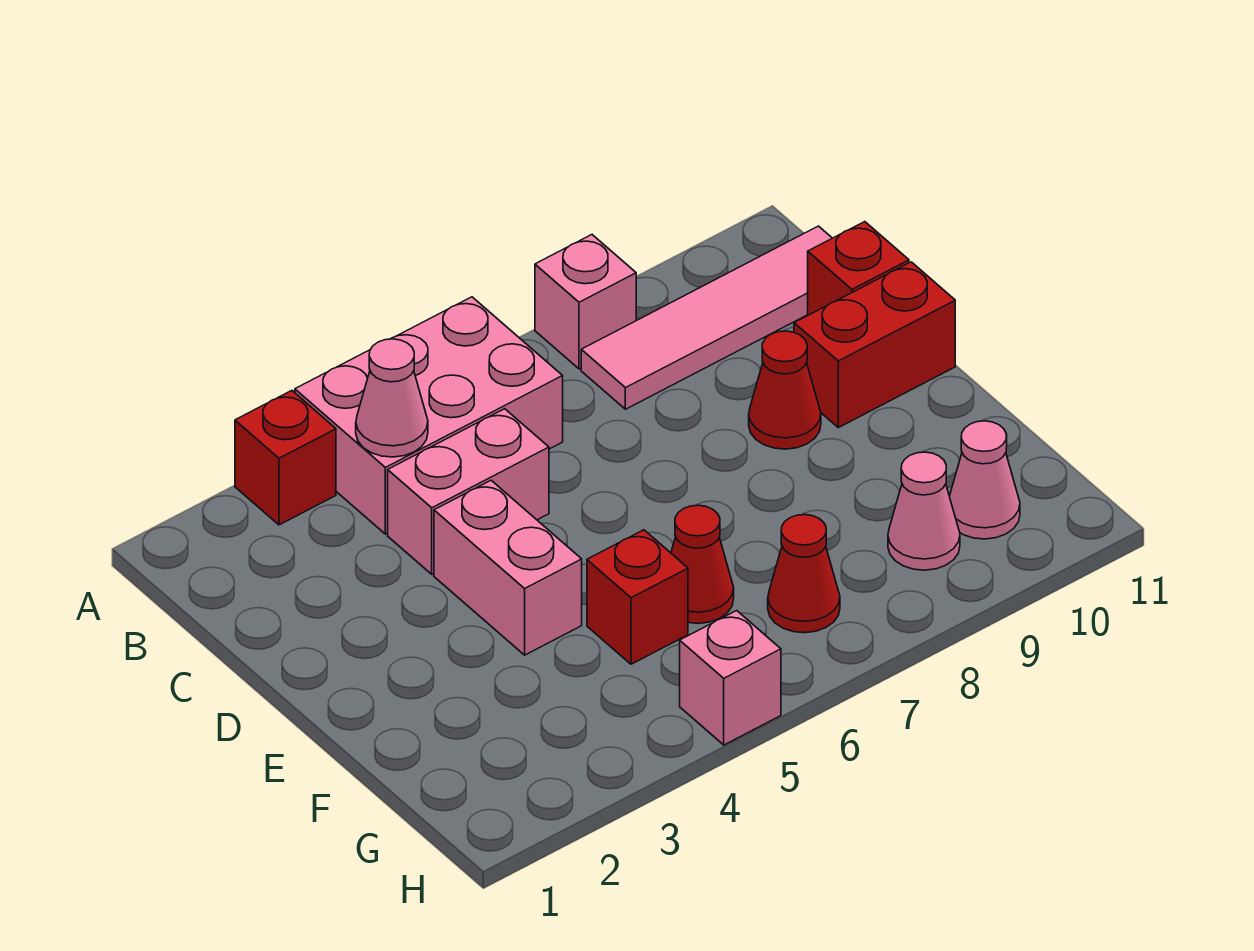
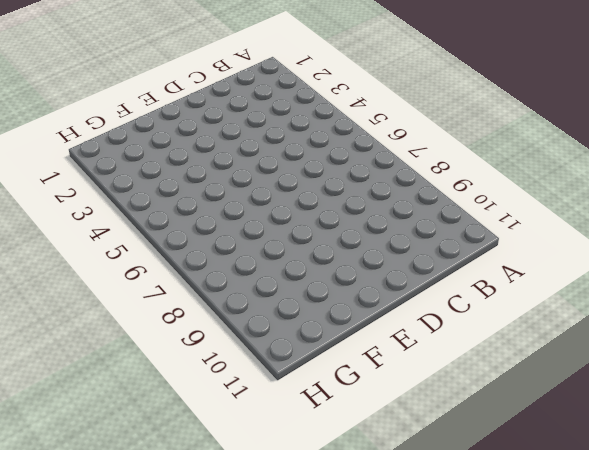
none -> red brick A3 level 1
none -> pink brick A4:B6 level 1
none -> pink brick A8 level 1

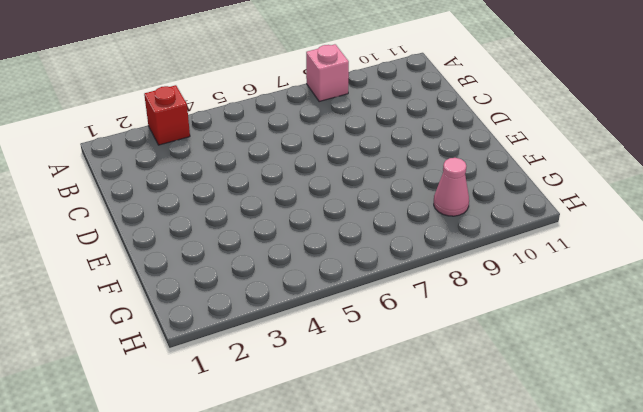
none -> pink brick A4:B6 level 1
none -> pink tile B8:B11 level 1
none -> pink brick C4:C5 level 1

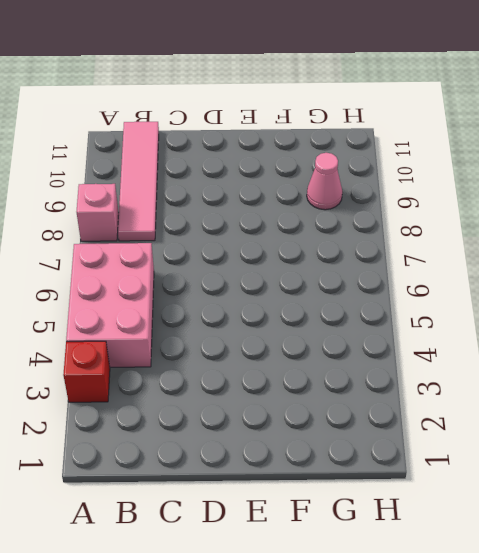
none -> pink brick C4:C5 level 1
none -> red brick C11 level 1
none -> pink brick D4:E4 level 1

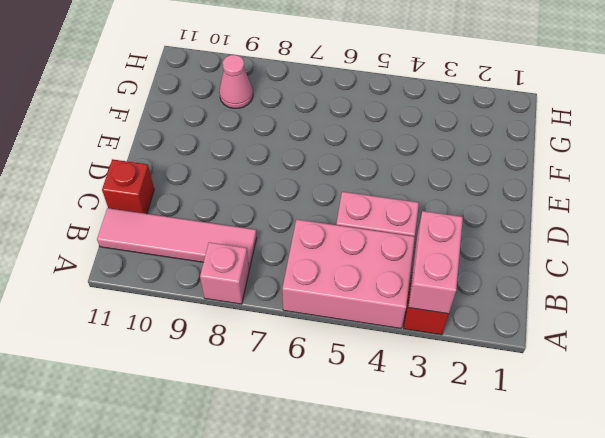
pink brick A3:B3 level 2 -> pink brick D4:E4 level 1
none -> red cone D9 level 1
none -> red brick D10:D11 level 1
none -> red brick F5 level 1

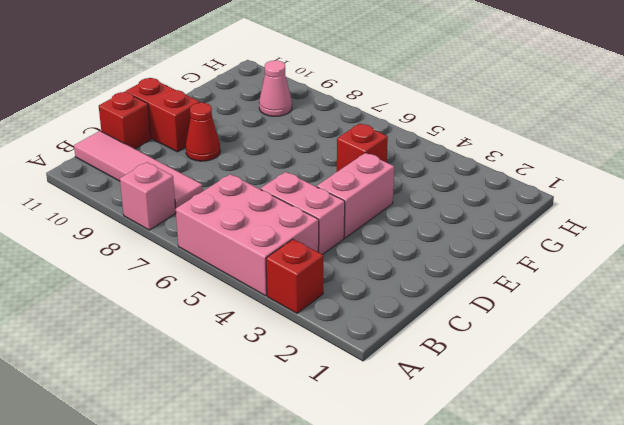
none -> red cone F6 level 1
none -> red cone G7 level 1
none -> pink cone G10 level 1

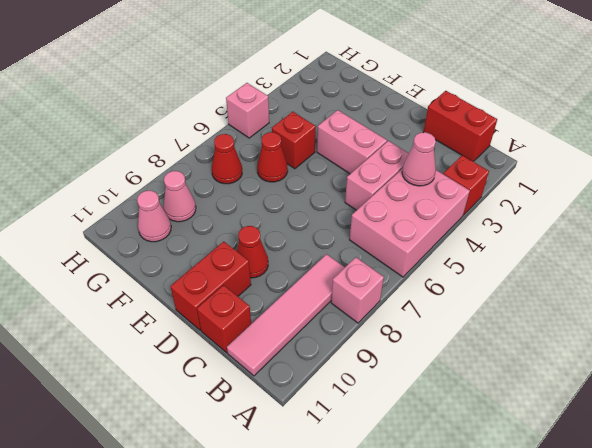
red brick B1:C1 level 1 -> none

